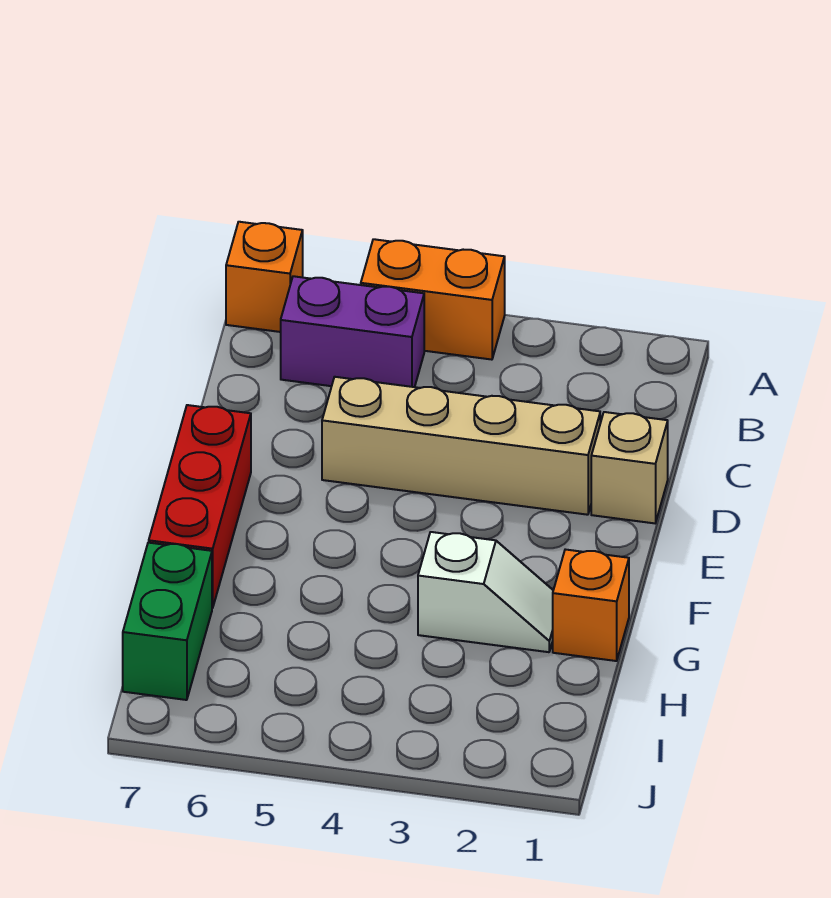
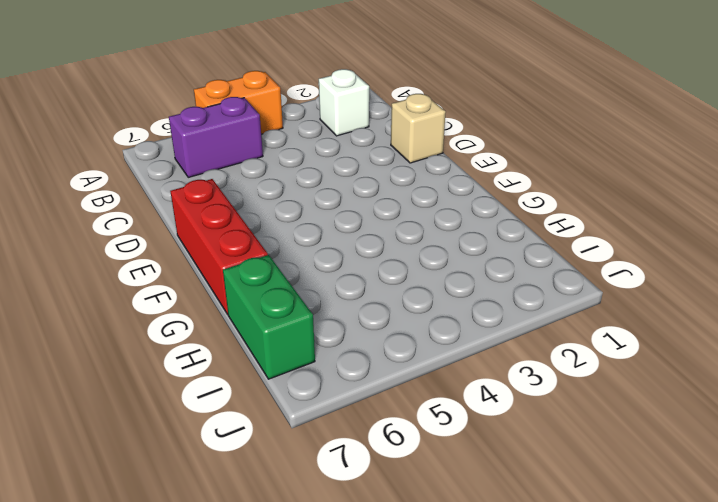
white brick B2 level 1 -> none
none -> orange brick A7 level 1
none -> tan brick D2:D5 level 1

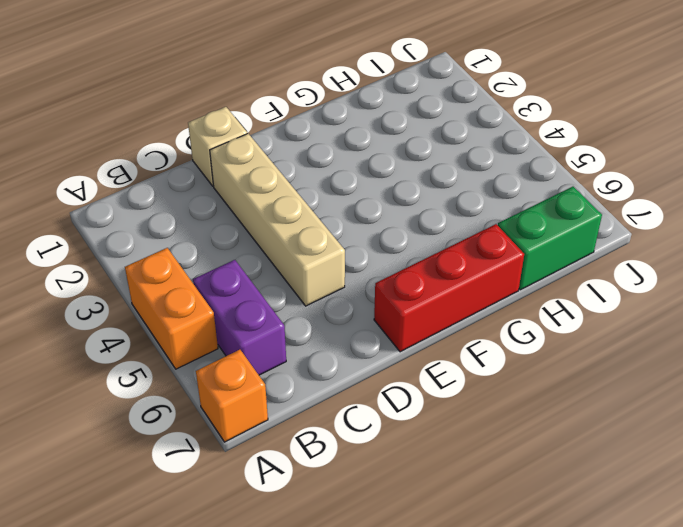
none -> orange brick G1 level 1
none -> white slope G2:G3 level 1 top 3

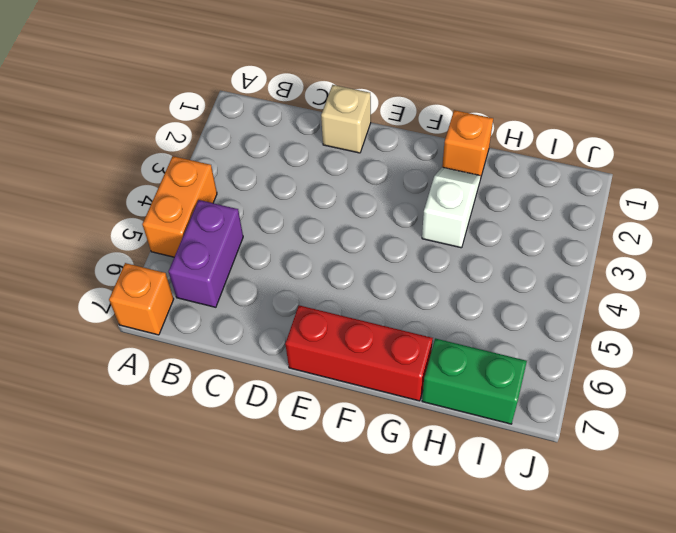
none -> tan brick D2:D5 level 1

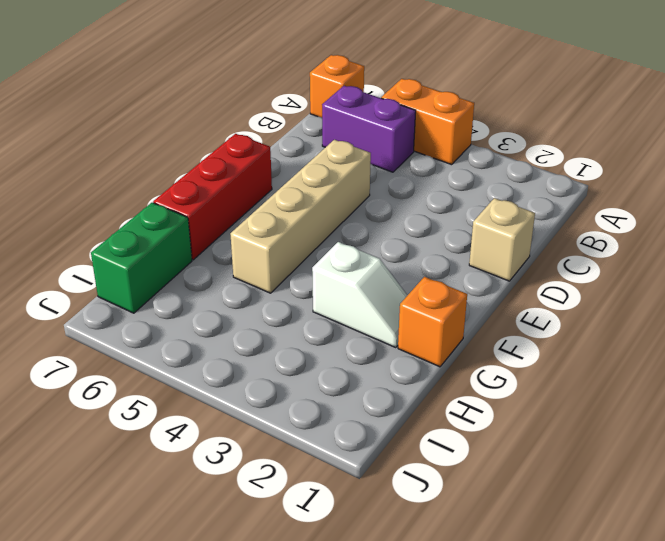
tan brick D5:G5 level 1 -> tan brick D2:D5 level 1

